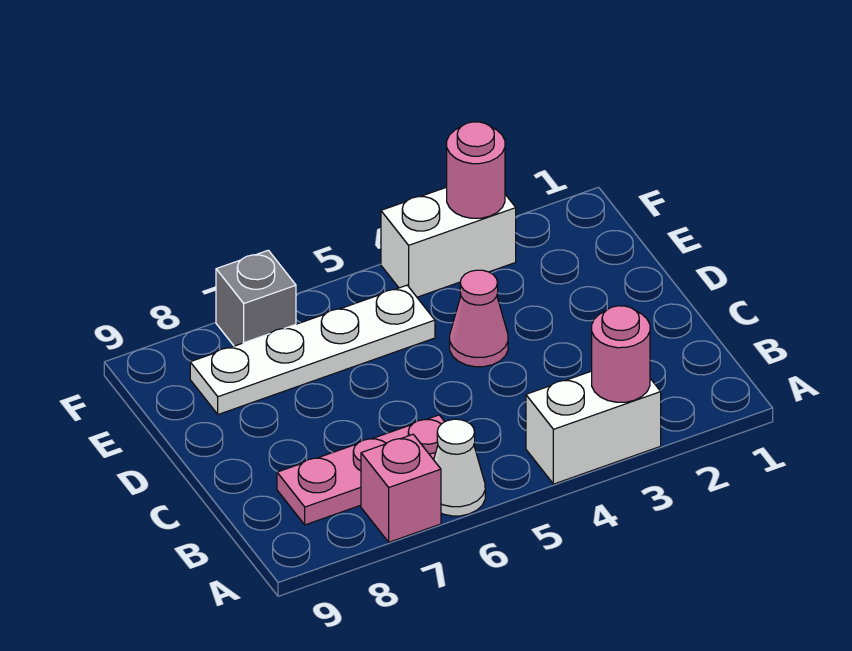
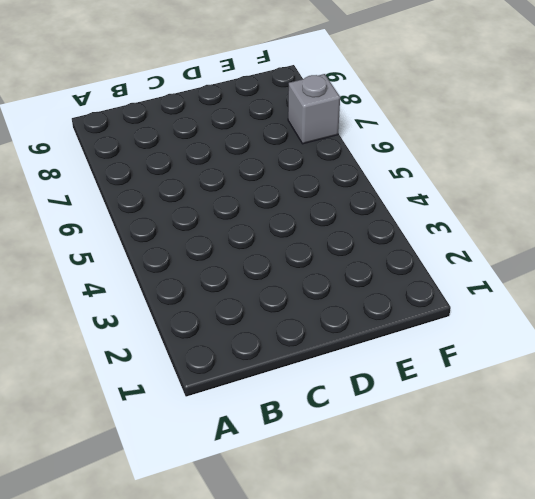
none -> white brick A3:A4 level 1
none -> white cone A6 level 1

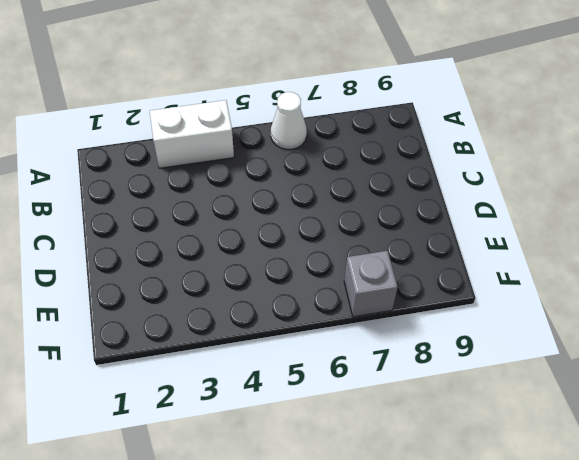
none -> pink brick A7 level 1
none -> pink plate B6:B8 level 1

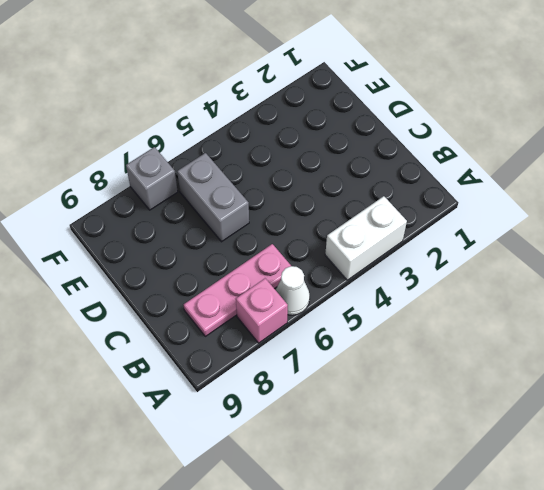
grey brick D6:E6 level 1 -> white plate E5:E8 level 1
none -> pink cone D4 level 1
none -> white brick F3:F4 level 1

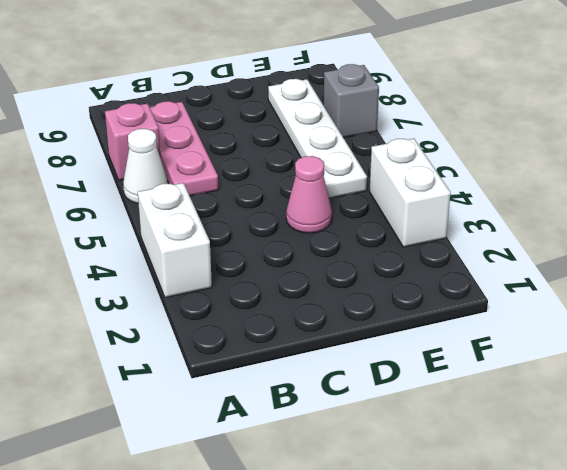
none -> pink round brick A3 level 2
none -> pink round brick F3 level 2

